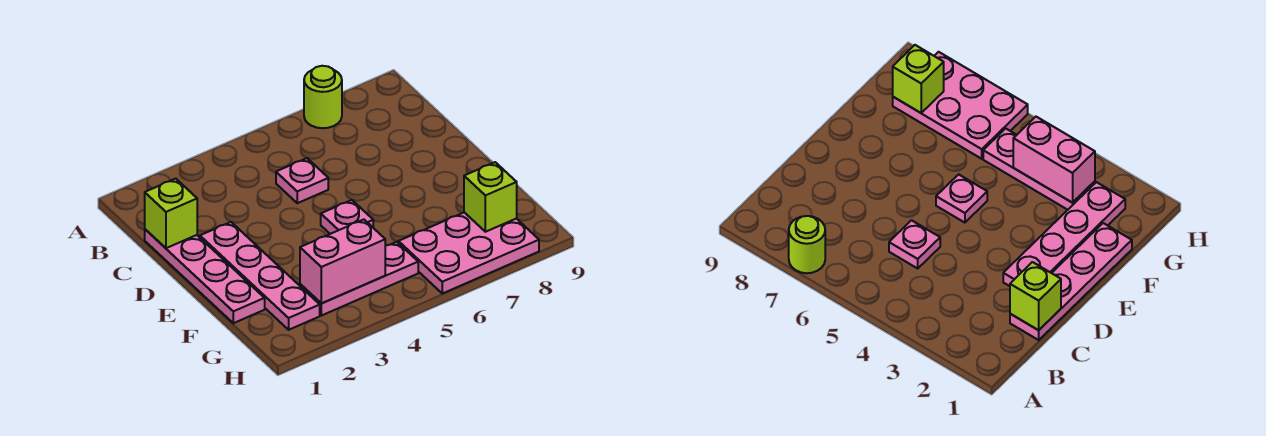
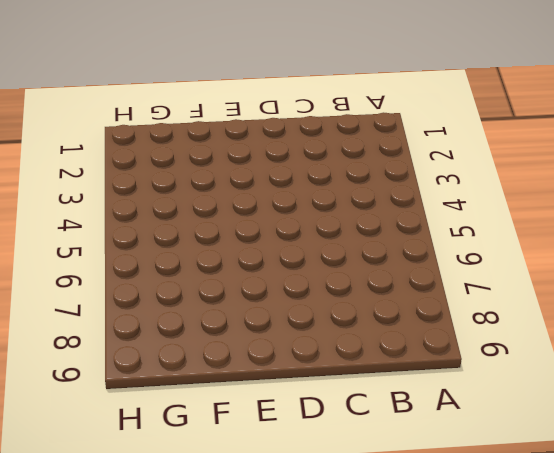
none -> lime round brick A7 level 1
none -> pink plate C1:F1 level 1

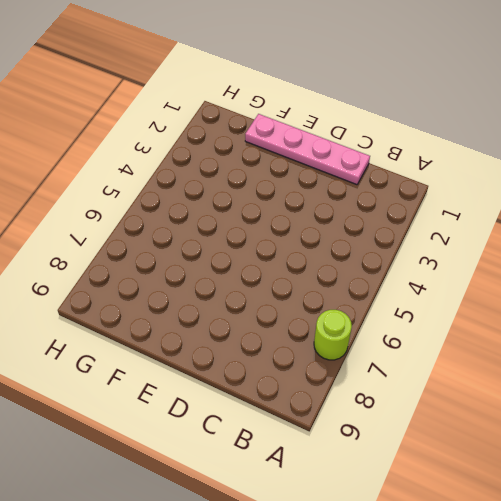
none -> pink plate C5 level 1
none -> pink plate D2:G2 level 1

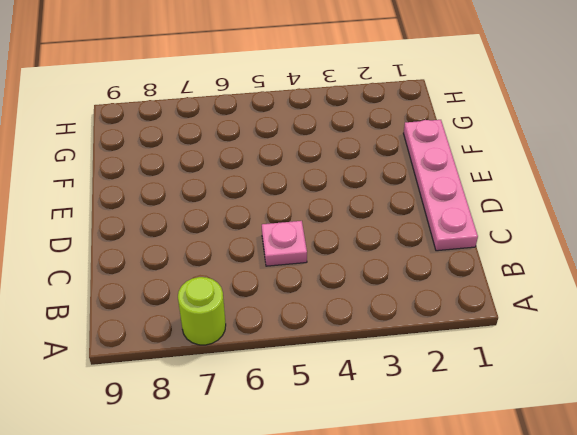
none -> pink plate D2:G2 level 1
none -> pink plate E5 level 1

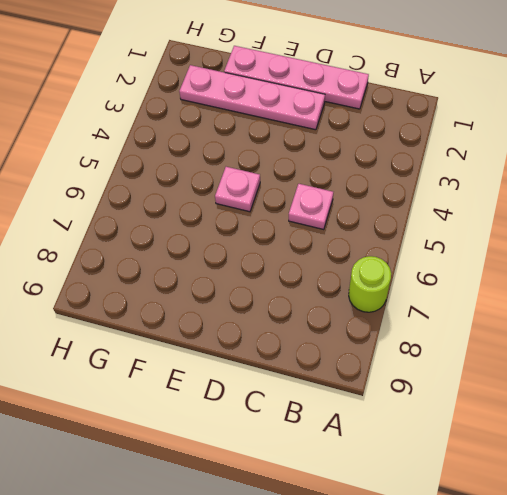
none -> pink plate G3:G5 level 1
none -> pink plate G6:H8 level 1

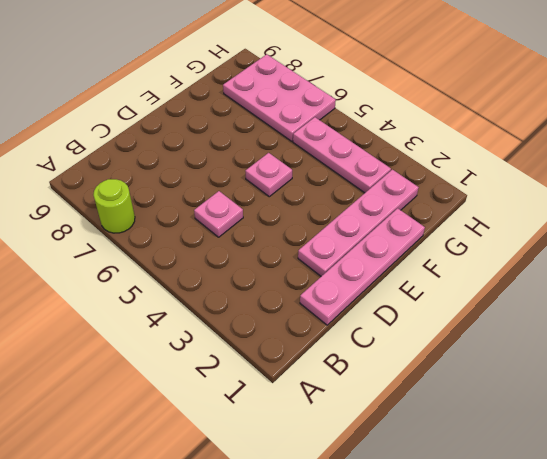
none -> lime brick C1 level 2
none -> pink brick G3:G4 level 2

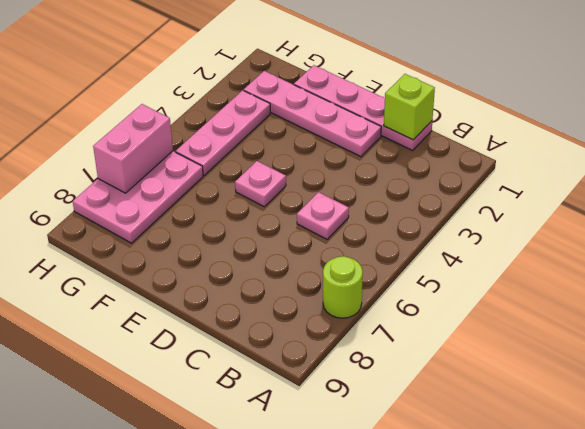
pink brick H6:H7 level 2 -> pink brick G3:G4 level 2
none -> lime brick G8 level 2

